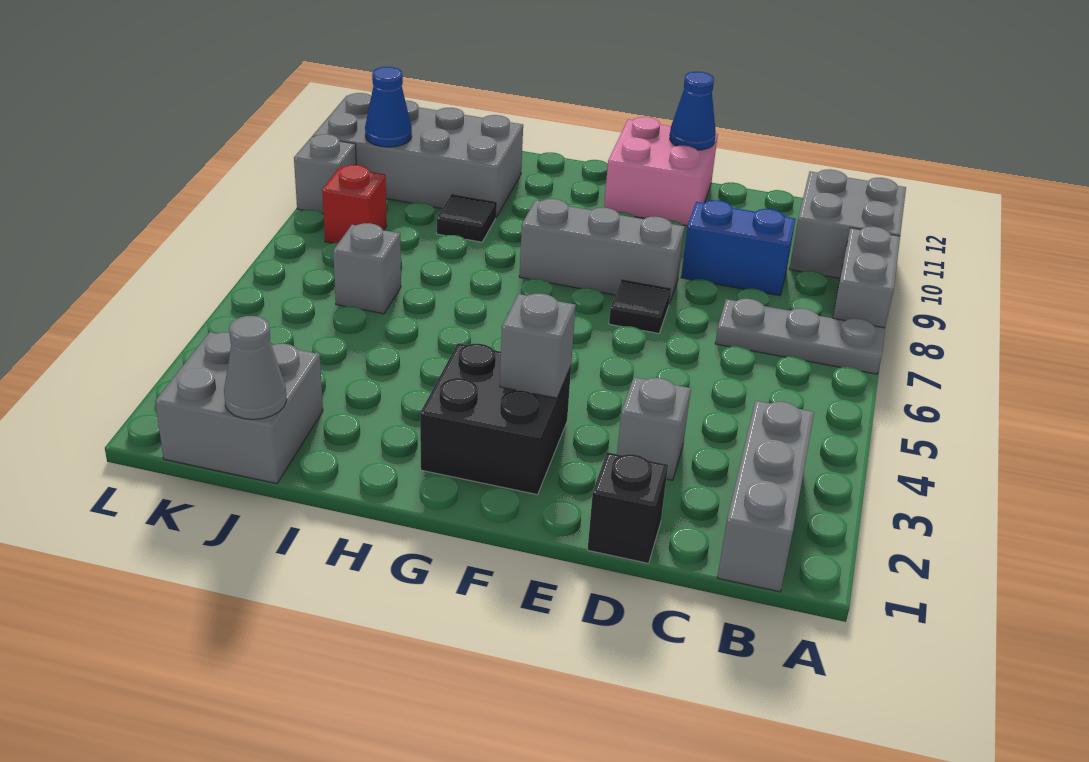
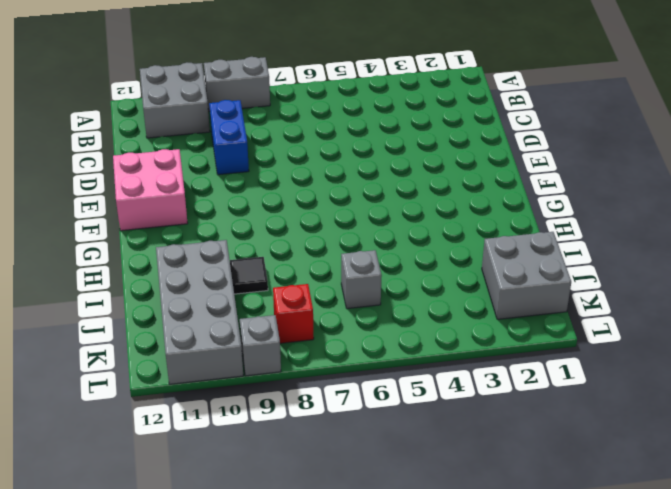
none -> grey plate A7:C7 level 1
none -> grey brick B1:B3 level 1
none -> black brick D1 level 1

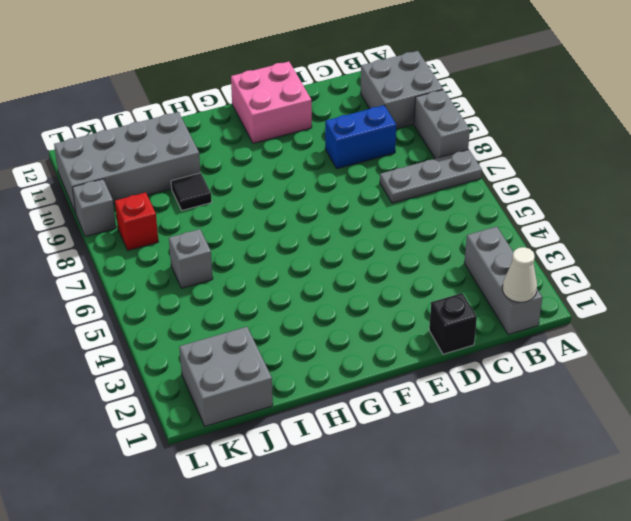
white cone B1 level 2 -> none
none -> grey brick D3 level 1
none -> black tile E7 level 1
none -> grey brick E8:G8 level 1

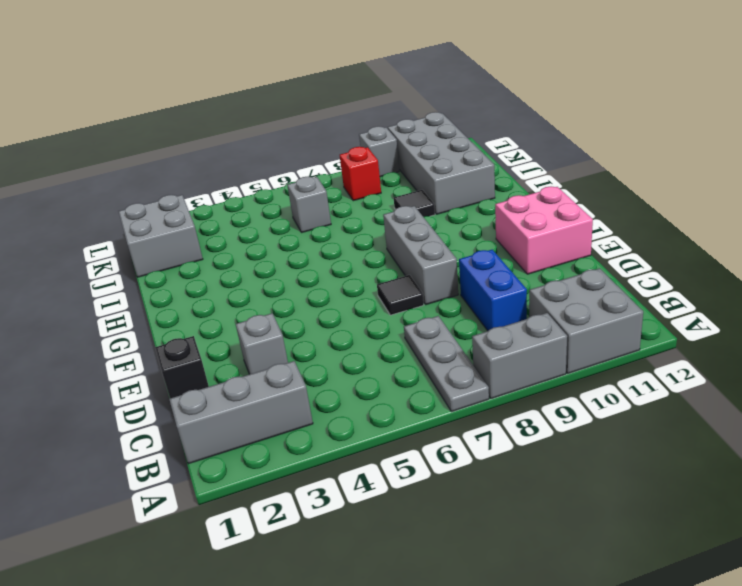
none -> black brick F2:G3 level 1
none -> blue cone E12 level 2
none -> grey brick F3 level 2

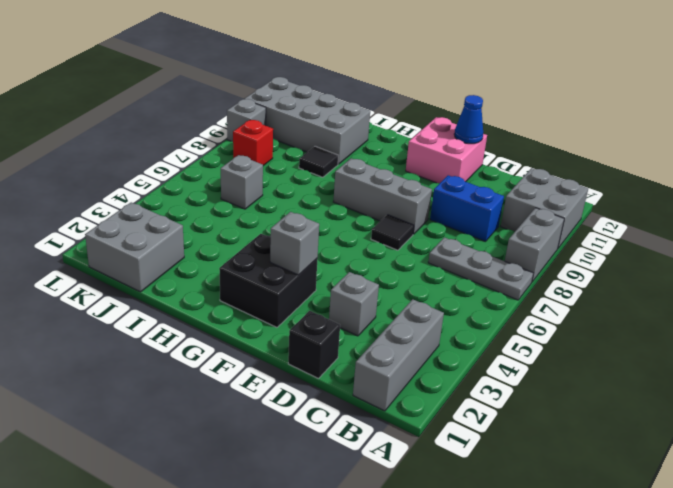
none -> grey cone J1 level 2
none -> blue cone K10 level 2

